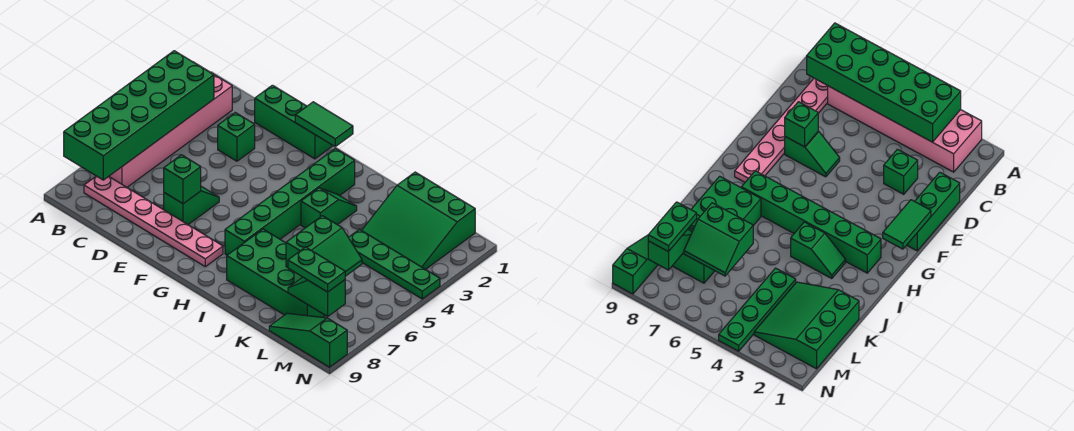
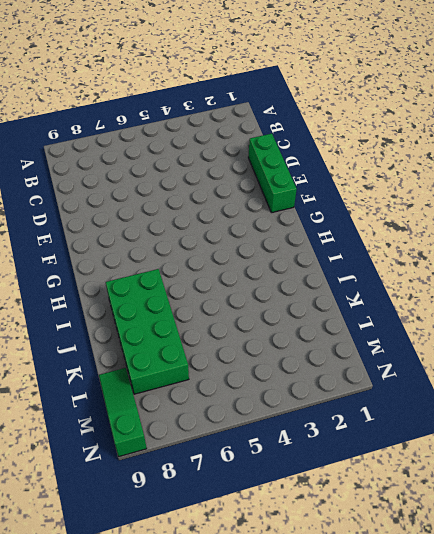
none -> pink brick A2:B7 level 1
none -> pink plate B8:G8 level 1
none -> green brick D3 level 1

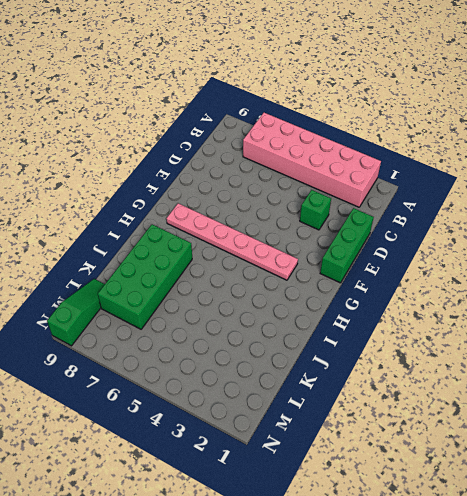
pink plate G3:G8 level 1 -> pink plate B8:G8 level 1
none -> green slope E6:E7 level 1 top 7
none -> green brick H2:H7 level 1
none -> green slope I3:I4 level 1 top 4

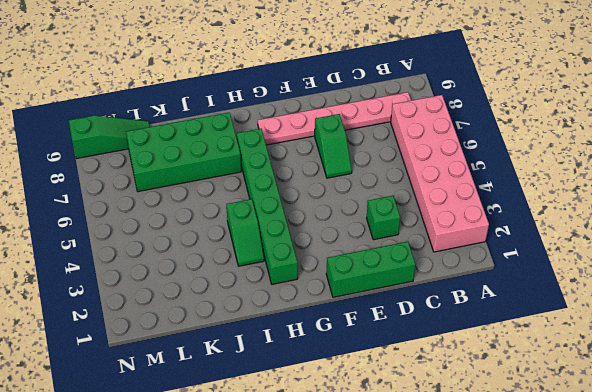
none -> green slope K1:M3 level 1 top 1
none -> green plate K4:N4 level 1
none -> green brick A3:B8 level 2

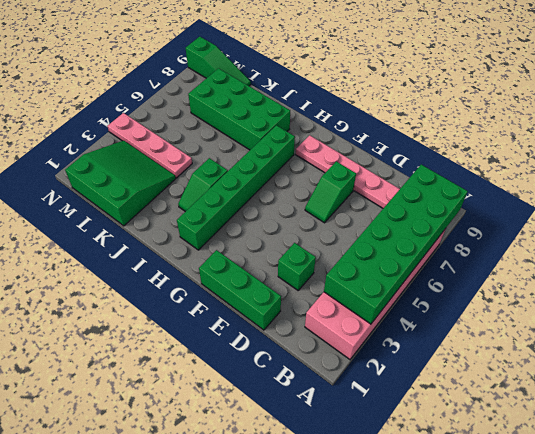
pink plate K4:N4 level 1 -> green plate K4:N4 level 1
none -> green brick E7 level 2
none -> green tile F1:G1 level 2
none -> green slope K6:L7 level 2 top K

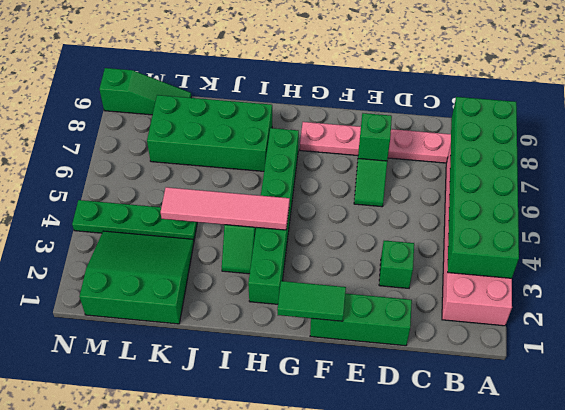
pink tile H4:K4 level 2 -> none
none -> green slope K6:L7 level 2 top K
none -> green slope L8:M8 level 2 top M
none -> green plate L8:M8 level 3

